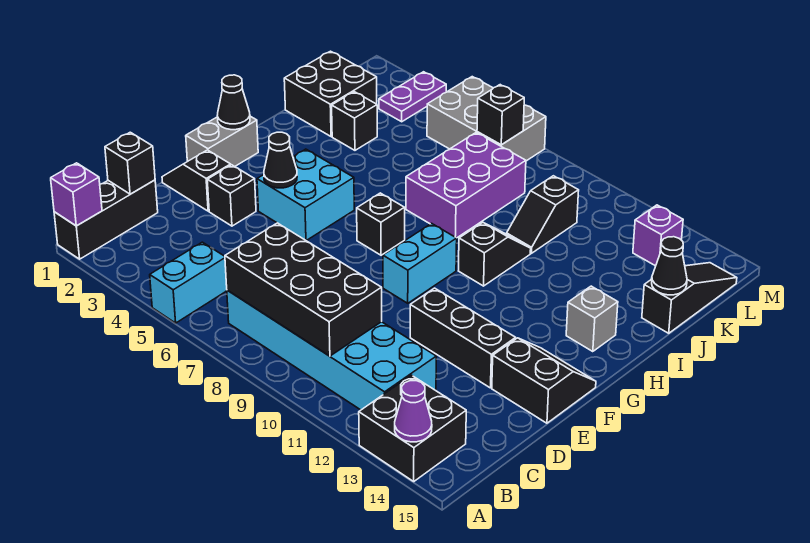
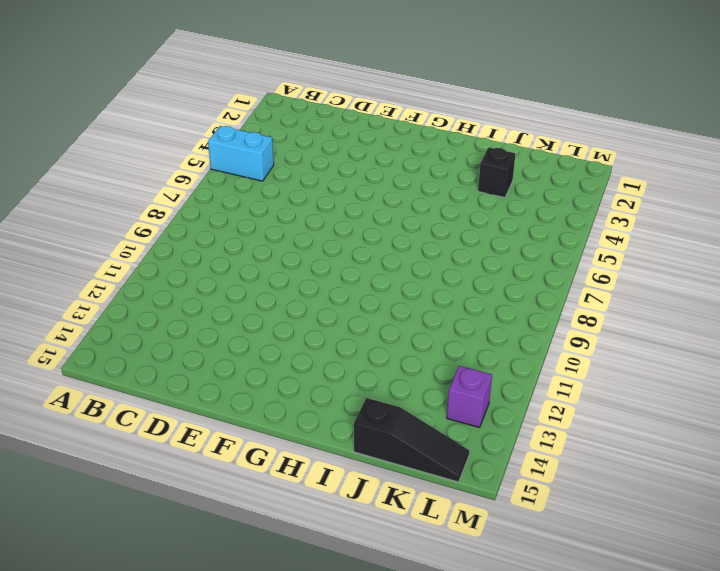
none -> black brick A1:C1 level 1
none -> black brick A13:B14 level 1
none -> cyan brick B7:C12 level 1
none -> black slope E1:E2 level 1 top 2

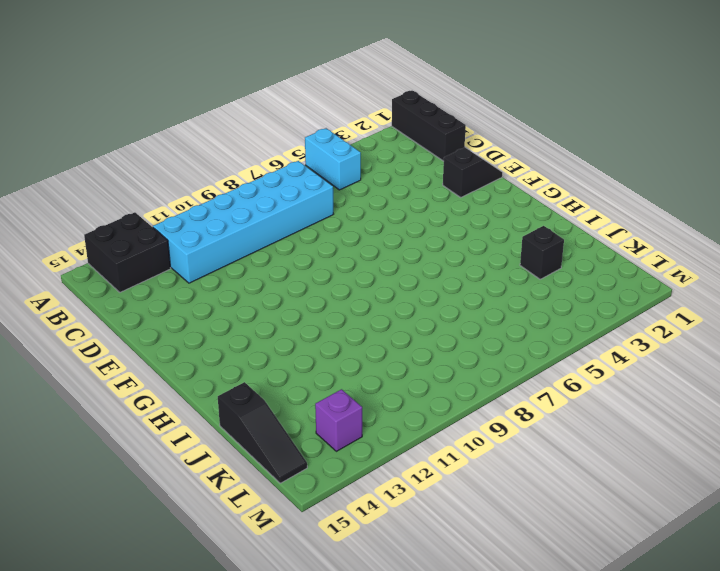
none -> black brick E3 level 1
none -> black brick E11:E13 level 1
none -> black slope E14:F15 level 1 top E
none -> grey brick F1:G1 level 1

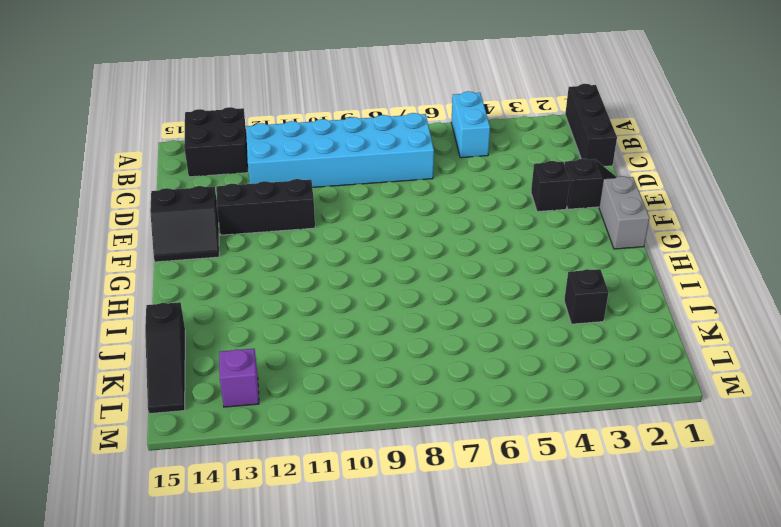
none -> cyan brick F4:G5 level 1
none -> cyan brick F9:G9 level 1
none -> black brick G7 level 1
none -> black slope H10:I10 level 1 top H

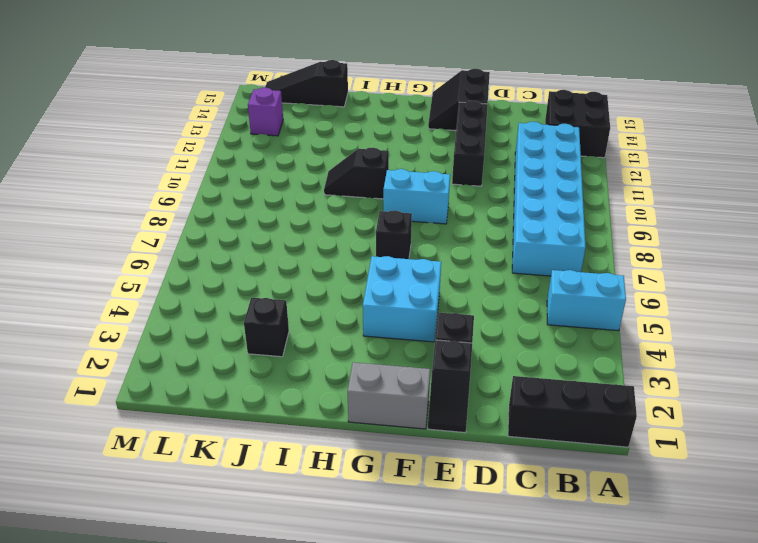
none -> grey brick H14 level 1
none -> purple brick I7:K8 level 1
none -> black brick J1:K2 level 1
none -> black slope J10:K10 level 1 top K

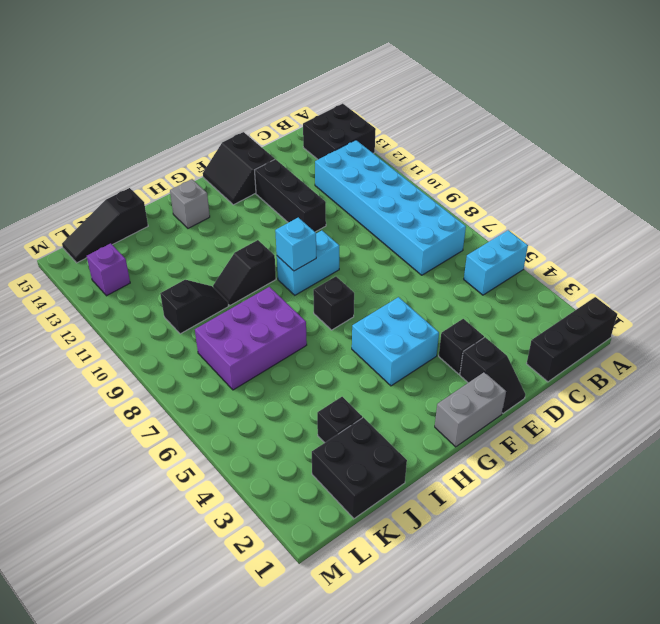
cyan brick G9 level 2 -> none
none -> purple plate L3:M3 level 1
none -> grey brick L5:M7 level 1
none -> purple brick A1 level 2
none -> purple cone A14 level 2

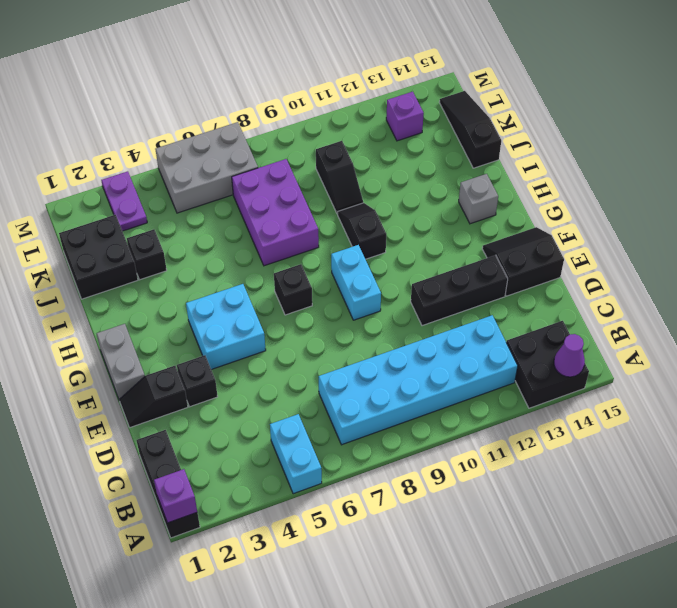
none -> black brick B7:C10 level 2
none -> black brick C1 level 2
none -> black cone F4 level 2
none -> black cone G1 level 2

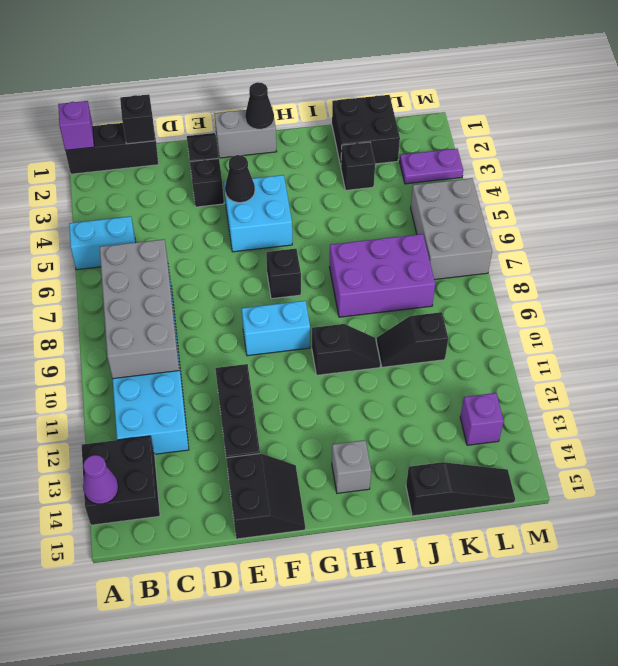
grey brick B7:C10 level 2 -> black brick B7:C10 level 2
none -> black cone J15 level 2
none -> black brick L7 level 2

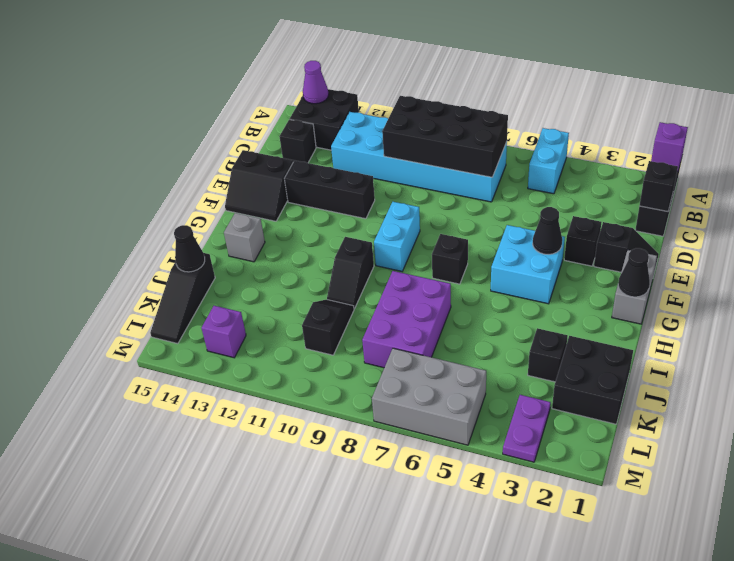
black brick C14 level 1 -> black brick L7 level 2

